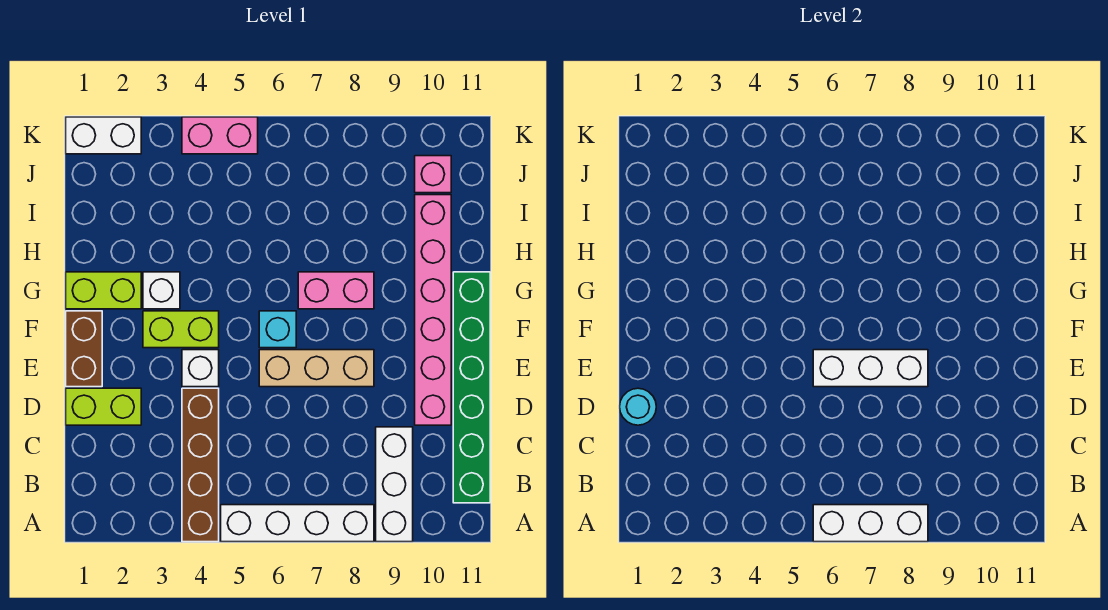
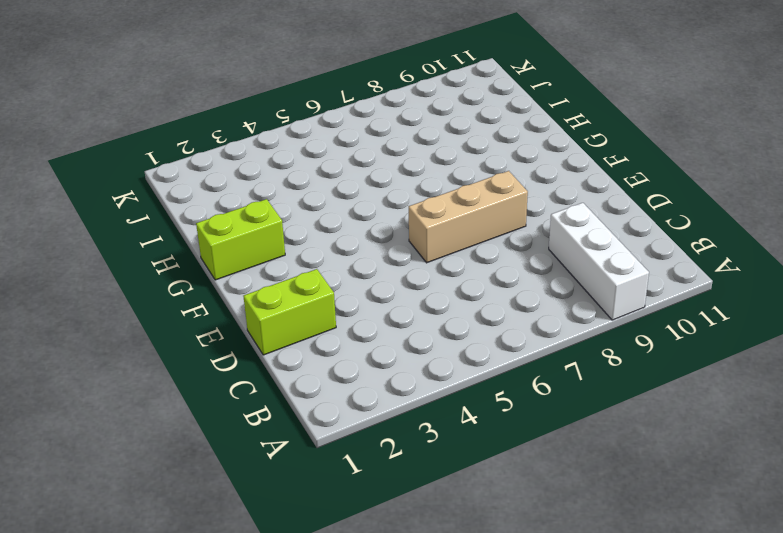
none -> brown brick A4:D4 level 1
none -> white brick A5:A8 level 1
none -> green brick B11:G11 level 1

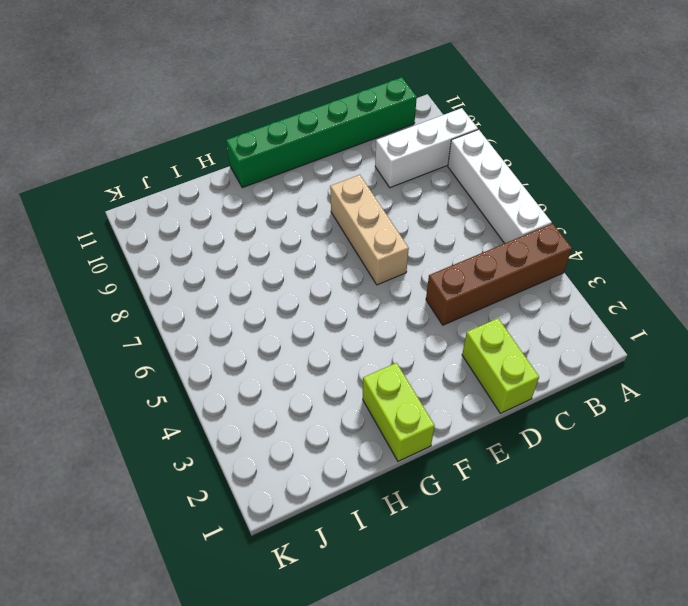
none -> pink brick D10:I10 level 1
none -> brown brick E1:F1 level 1
none -> white brick E4 level 1

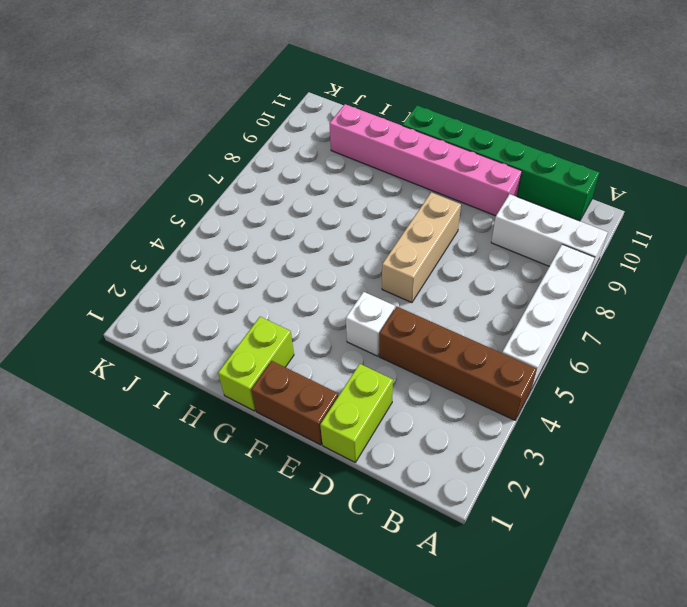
none -> lime brick F3:F4 level 1
none -> cyan brick F6 level 1
none -> white brick G3 level 1

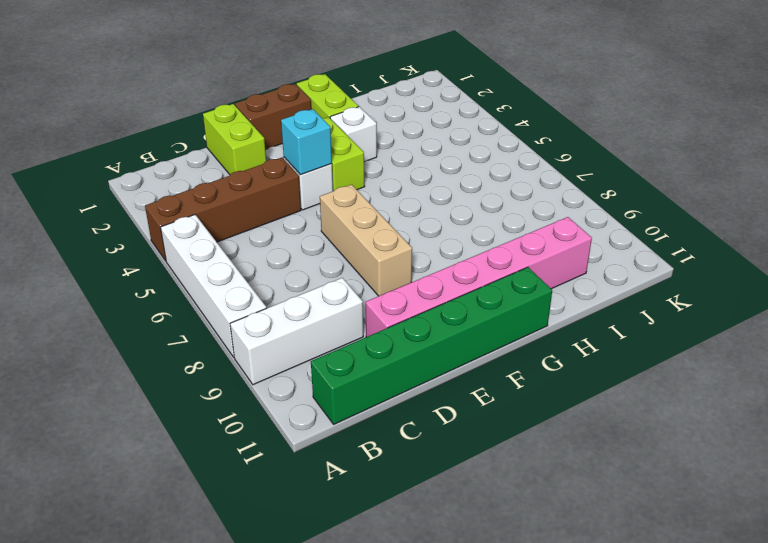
cyan brick E4 level 2 -> cyan brick F6 level 1
none -> pink brick G7:G8 level 1
none -> pink brick J10 level 1
none -> white brick K1:K2 level 1

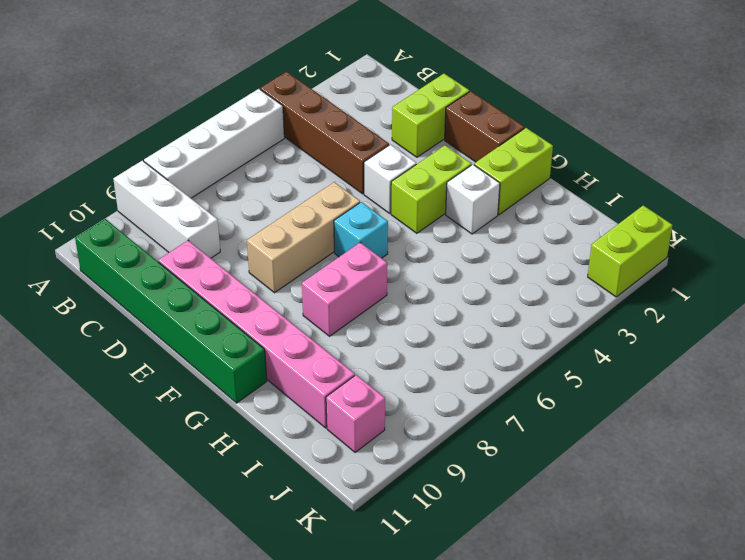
lime brick K1:K2 level 1 -> white brick K1:K2 level 1
none -> pink brick K4:K5 level 1
none -> white brick A6:A8 level 2
none -> cyan round brick D1 level 2

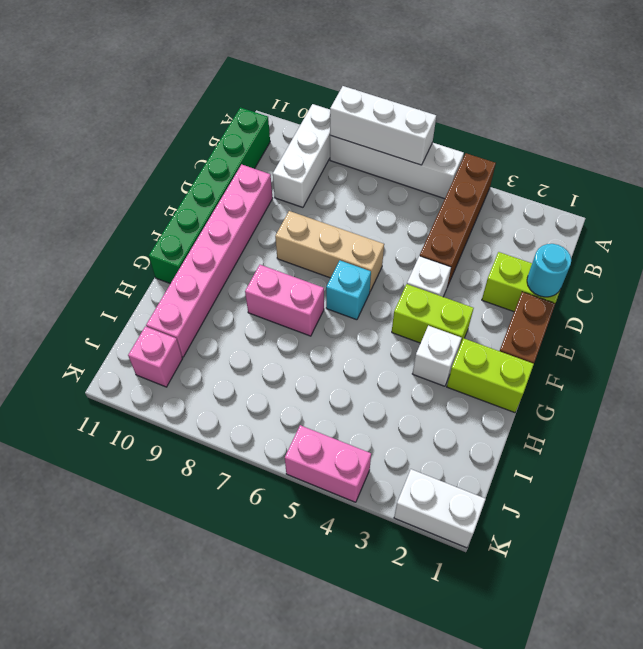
none -> white brick E6:E8 level 2

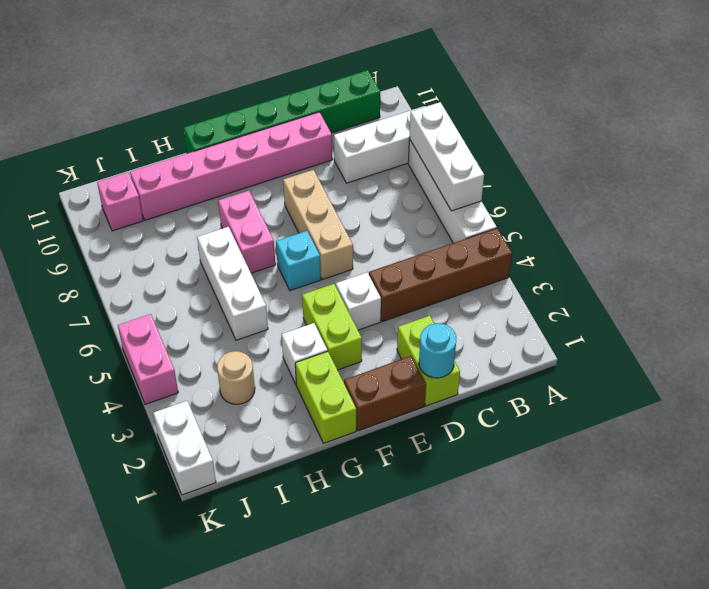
white brick H5:H7 level 1 -> white brick E6:E8 level 2
tan round brick I3 level 1 -> none

